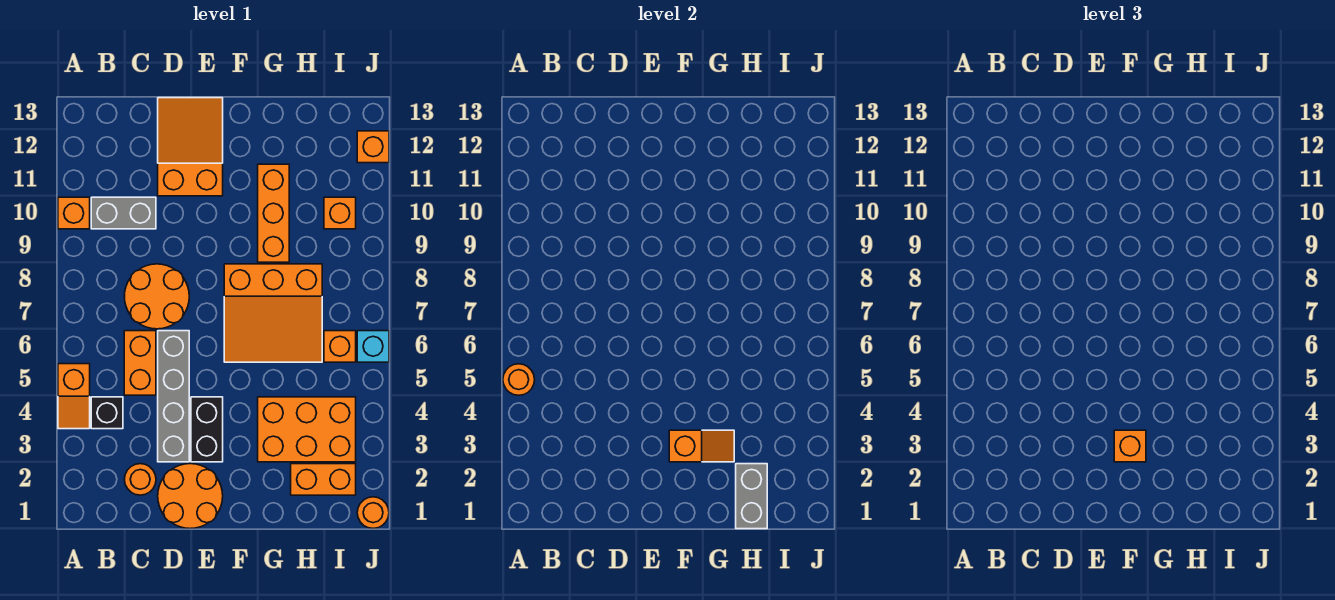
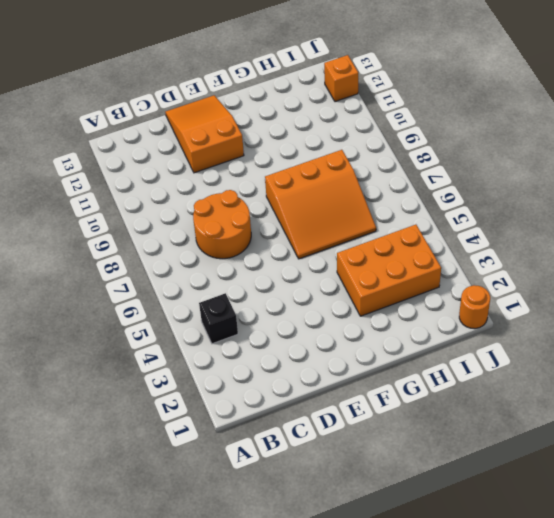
none -> orange slope A4:A5 level 1 top 5
none -> orange brick A10 level 1
none -> grey brick B10:C10 level 1

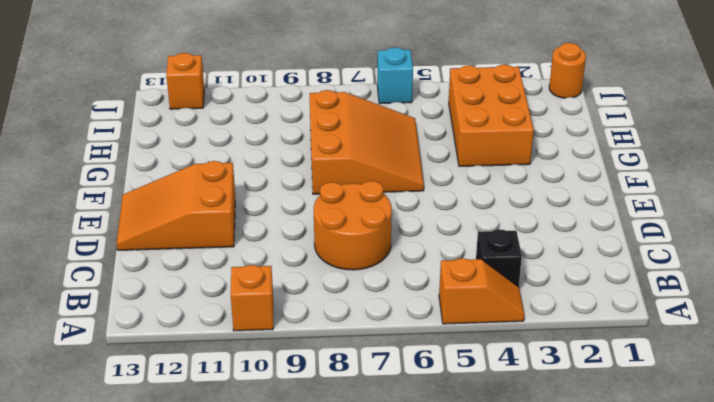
none -> grey brick B10:C10 level 1
none -> orange round brick C2 level 1
none -> orange brick C5:C6 level 1

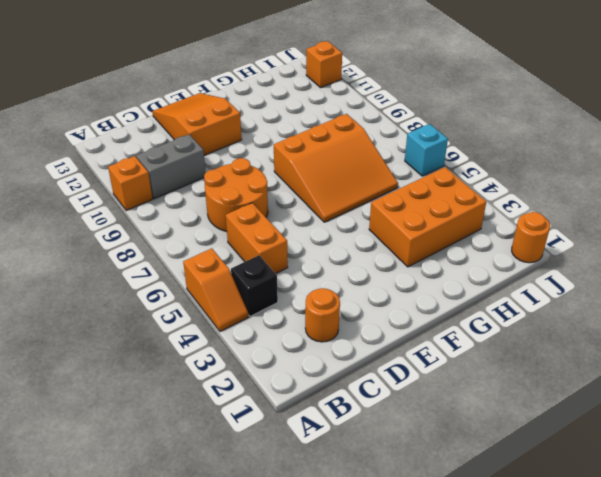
none -> orange round brick D1:E2 level 1
none -> grey brick D3:D6 level 1
none -> black brick E3:E4 level 1

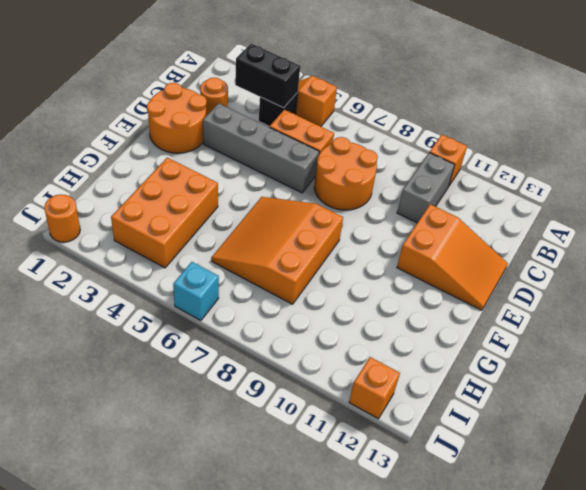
black brick B3:B4 level 2 -> black brick E3:E4 level 1
none -> orange brick G9:G11 level 1
none -> orange brick H2:I2 level 1
none -> orange brick I6 level 1

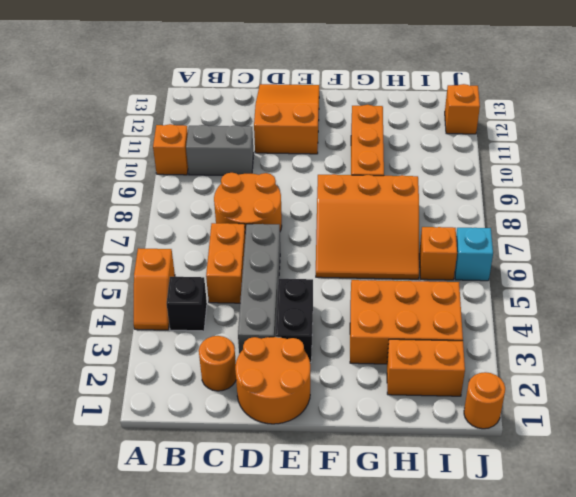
none -> orange brick I10 level 1
none -> orange round brick A5 level 2
none -> orange slope F3:G3 level 2 top F

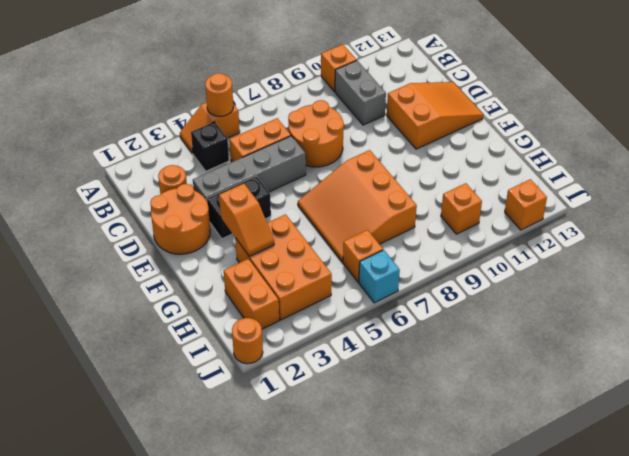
none -> orange brick G9:G11 level 1
none -> grey brick H1:H2 level 2
none -> orange brick F3 level 3

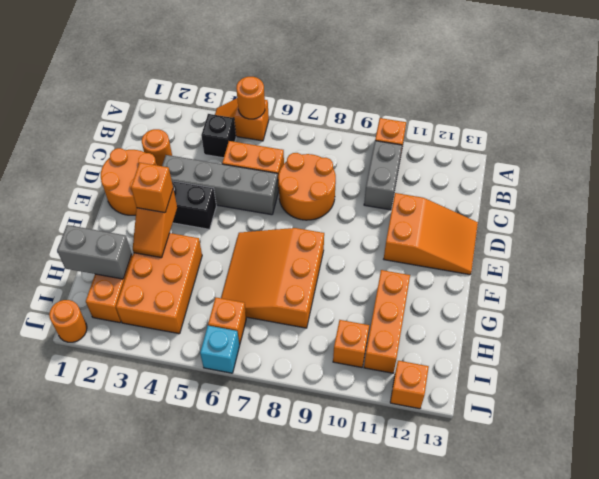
orange brick G11:I11 level 1 -> orange brick G9:G11 level 1

